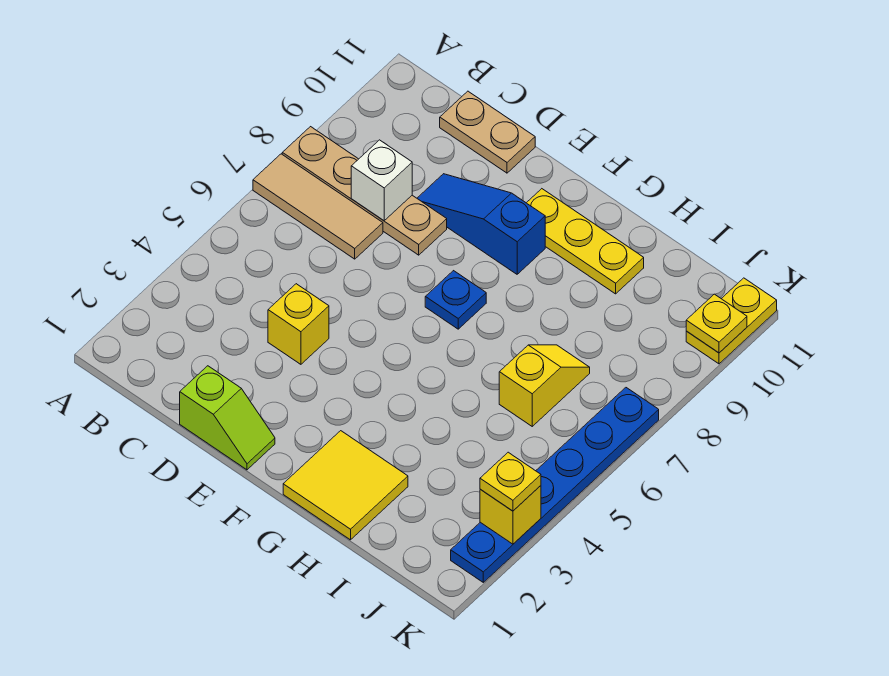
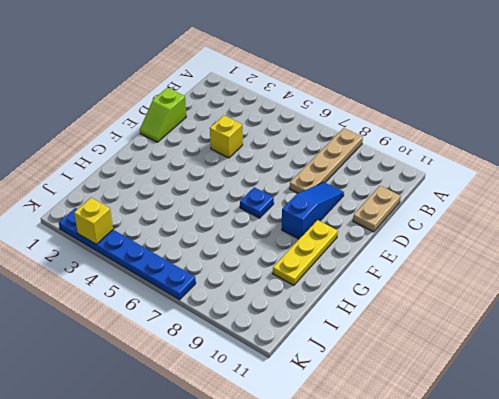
none -> tan tile A7:C7 level 1
none -> yellow tile G1:H2 level 1
none -> yellow slope I6:I7 level 1 top 6

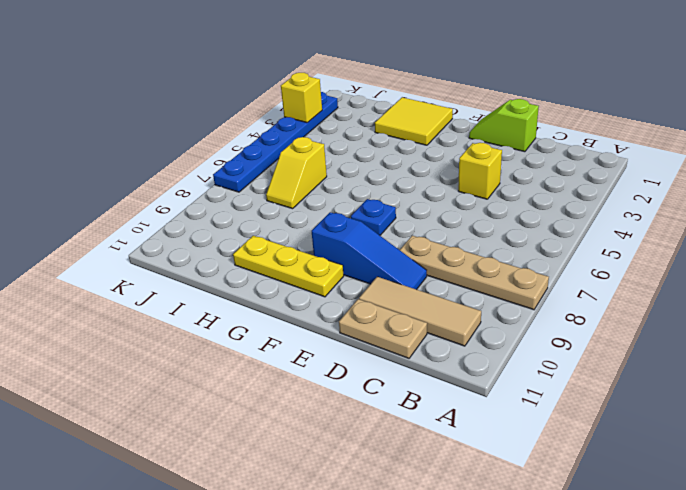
tan tile B10:D10 level 1 -> tan tile A7:C7 level 1
none -> yellow plate K10:K11 level 1
none -> white brick C8 level 2
none -> yellow plate K10 level 2

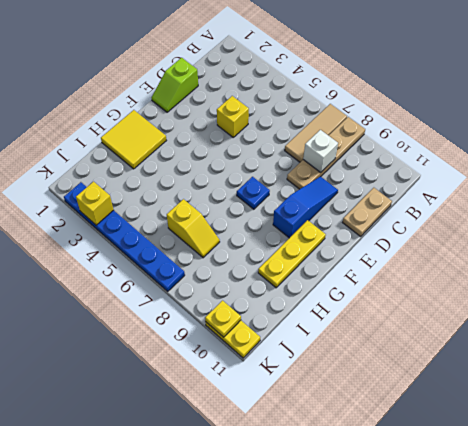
none -> yellow plate K3 level 3

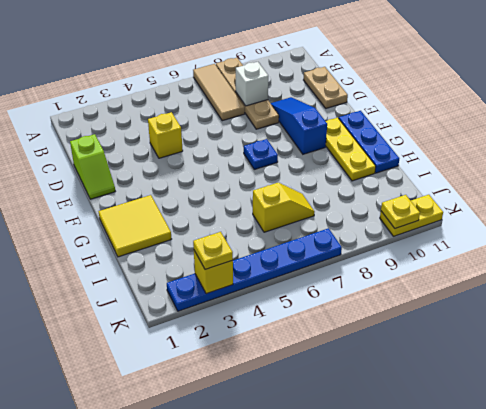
blue plate F11:H11 level 1 -> none

